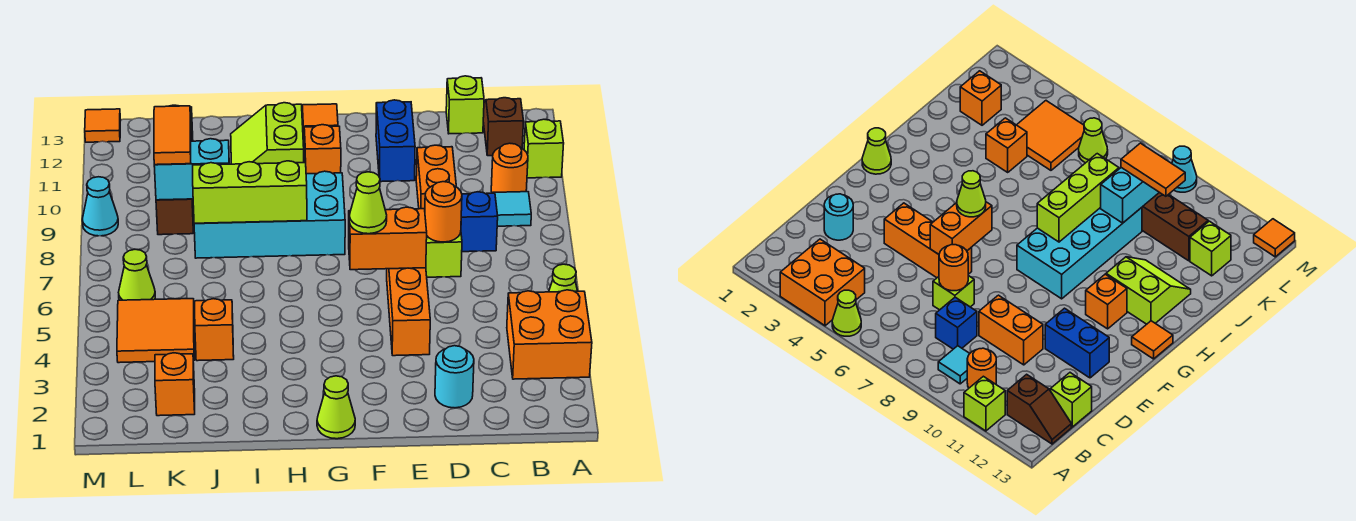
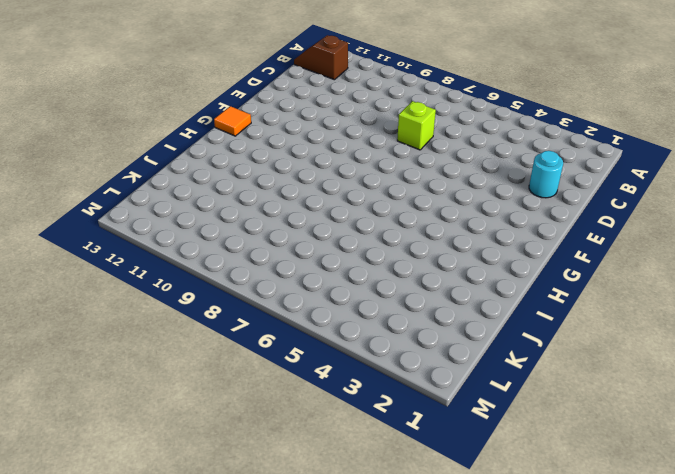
none -> orange brick A3:B4 level 1
none -> lime cone A5 level 1
none -> lime brick A11 level 1
none -> cyan tile B9 level 1

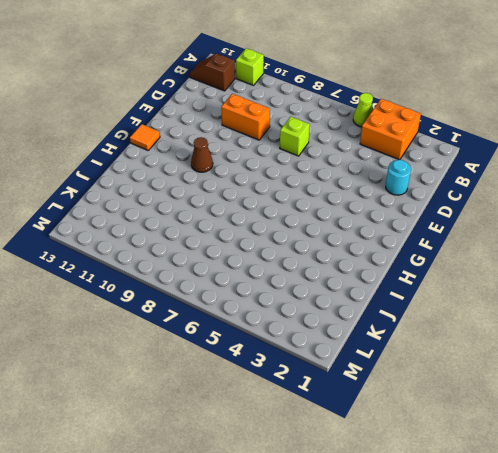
brown cone G10 level 1 -> none
none -> cyan tile B9 level 1
none -> orange round brick B10 level 1
none -> blue brick C8 level 1
none -> lime brick C13 level 1

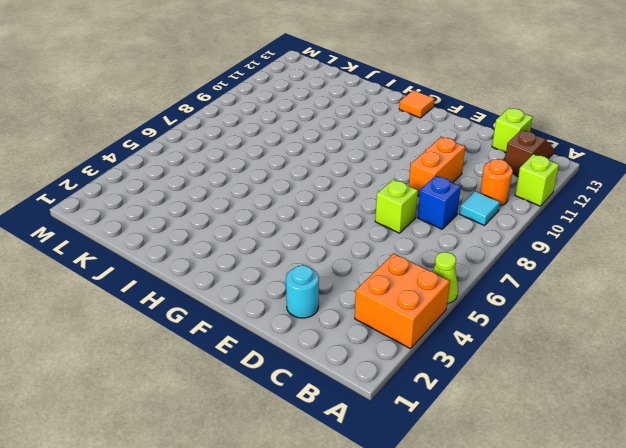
none -> orange brick E4:E6 level 1
none -> blue brick E11:E12 level 1
none -> lime cone G1 level 1
none -> cyan brick G8:J9 level 1

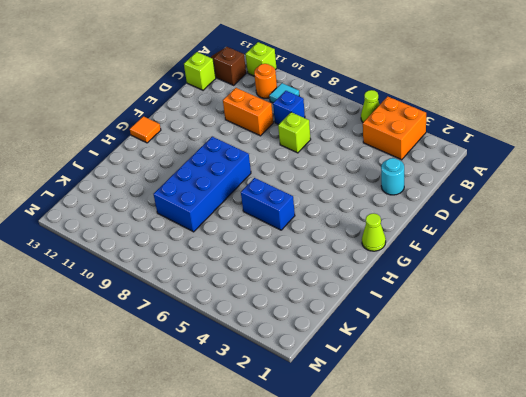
blue brick G8:J9 level 1 -> cyan brick G8:J9 level 1
blue brick H5:H6 level 1 -> blue brick E11:E12 level 1
none -> orange brick E4:E6 level 1
none -> orange brick G11 level 1
none -> lime slope H11:I12 level 1 top H
none -> orange brick J4 level 1

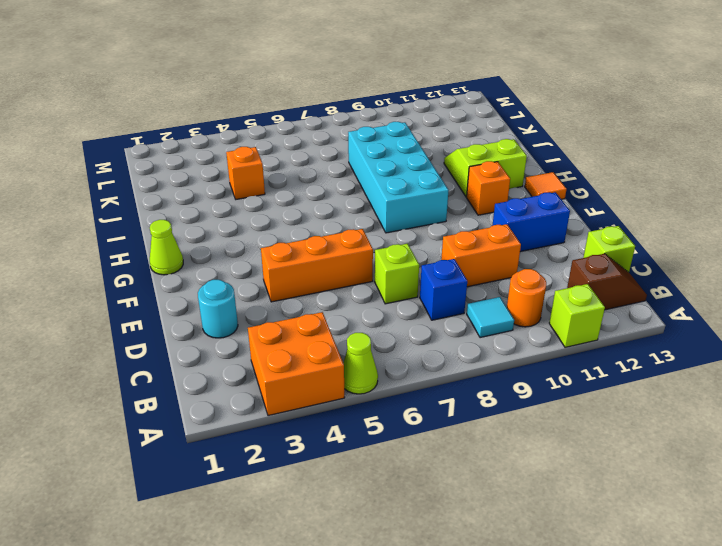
none -> orange brick K2 level 1
none -> orange tile K4:L5 level 1
none -> brown brick K9:K11 level 1
none -> lime brick K12 level 1

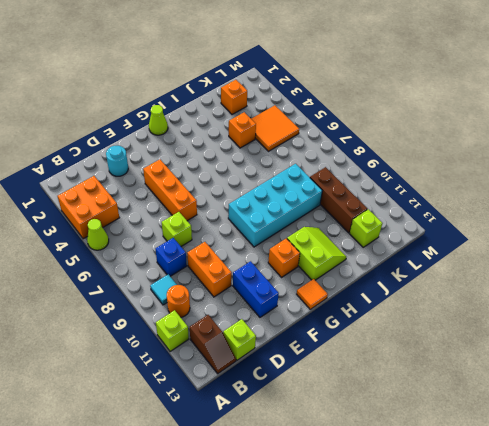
none -> lime cone L6 level 1
none -> cyan cone M9 level 1
none -> orange tile M13 level 1
none -> orange round brick D7 level 2

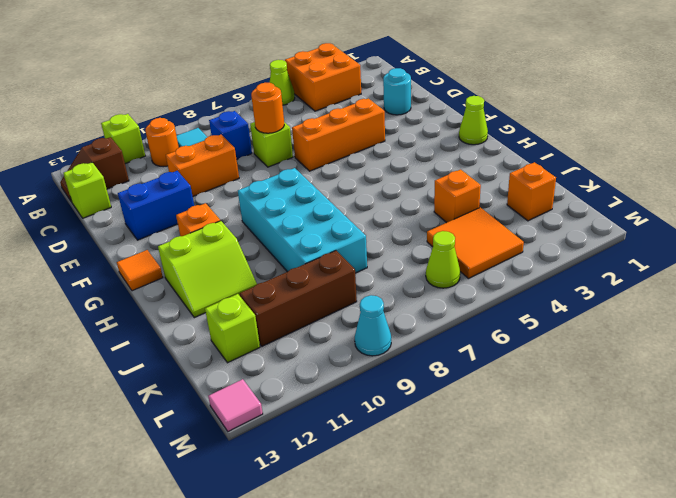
pink tile M13 level 1 -> orange tile M13 level 1
none -> orange brick E6:F6 level 2
none -> lime brick H8:J8 level 2
none -> cyan brick J9:K9 level 2
none -> lime cone F6 level 3

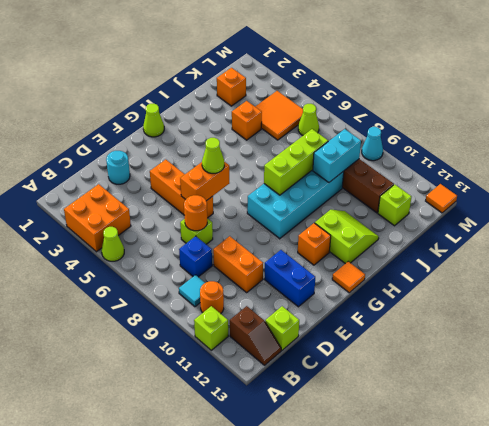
none -> orange tile K9:K10 level 3

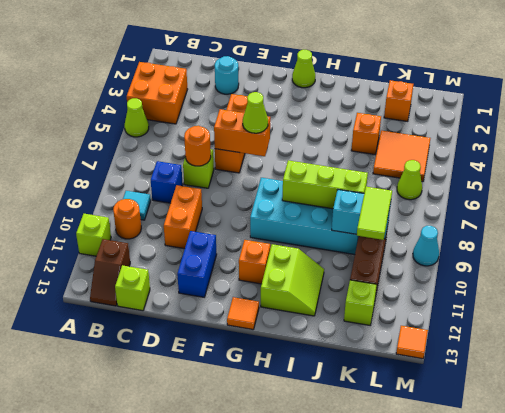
lime tile K9:K10 level 3 -> orange tile K9:K10 level 3

